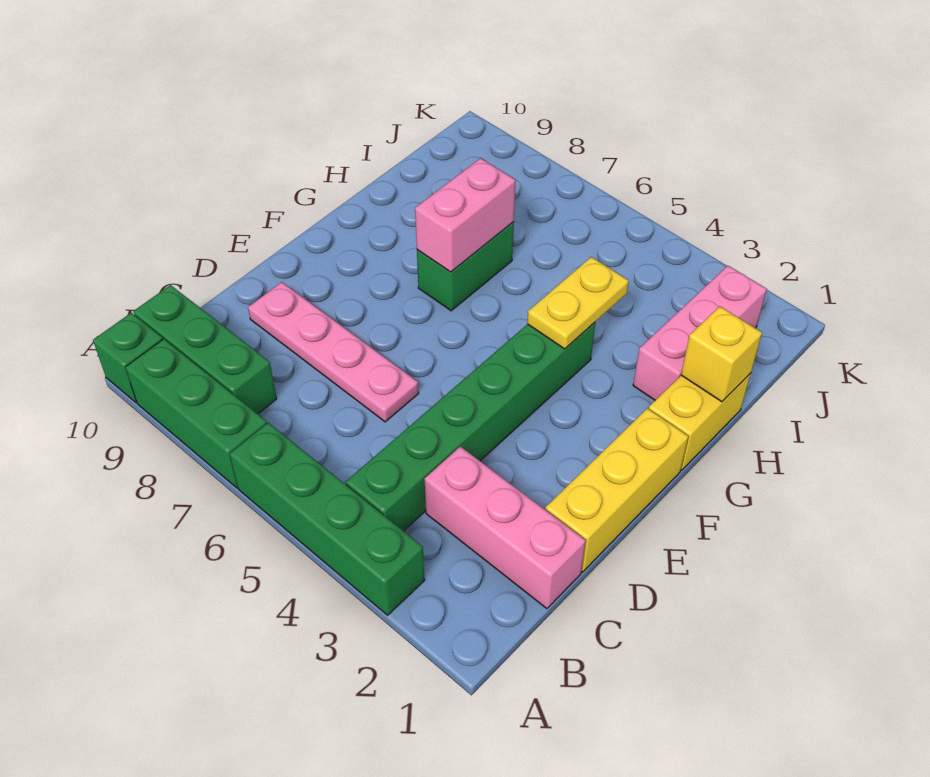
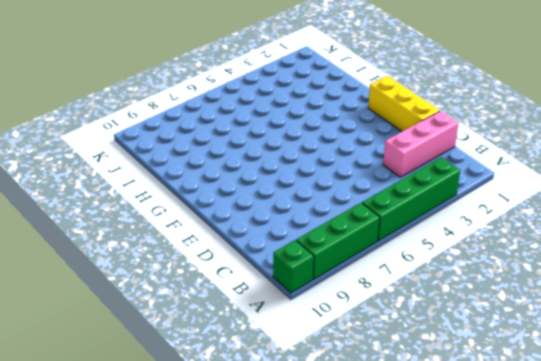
none -> green brick B4:G4 level 1
none -> green brick B8:B10 level 1
none -> pink plate D6:D9 level 1

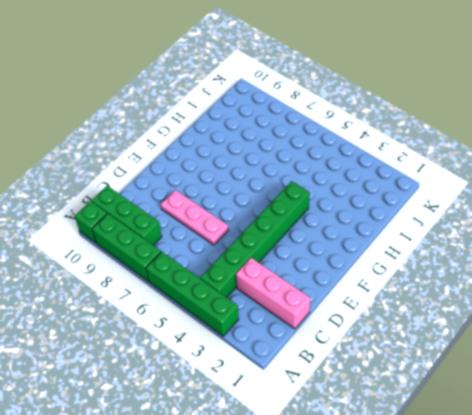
pink plate D6:D8 level 1 -> pink plate D6:D9 level 1
none -> yellow brick D1:F1 level 1
none -> yellow brick G1:H1 level 1
none -> green brick G7:H7 level 1

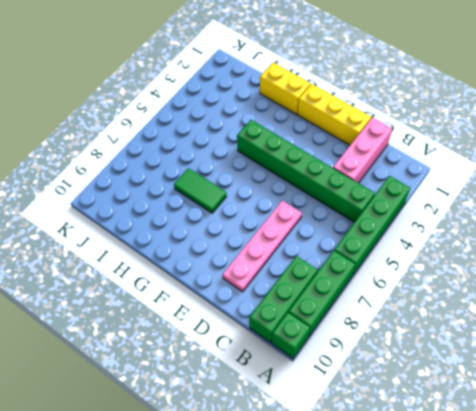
green tile G7:H7 level 1 -> green brick G7:H7 level 1
none -> pink brick H2:J2 level 1
none -> yellow plate G4:H4 level 2
none -> pink brick G7:H7 level 2

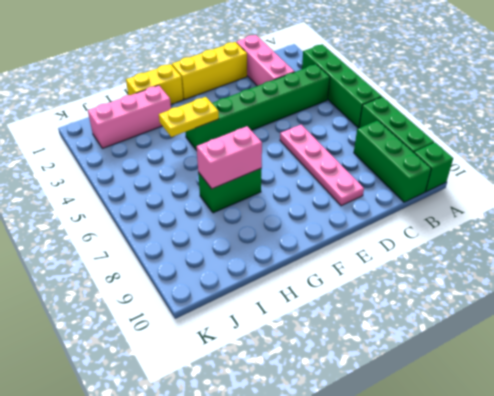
none -> yellow brick H1 level 2

